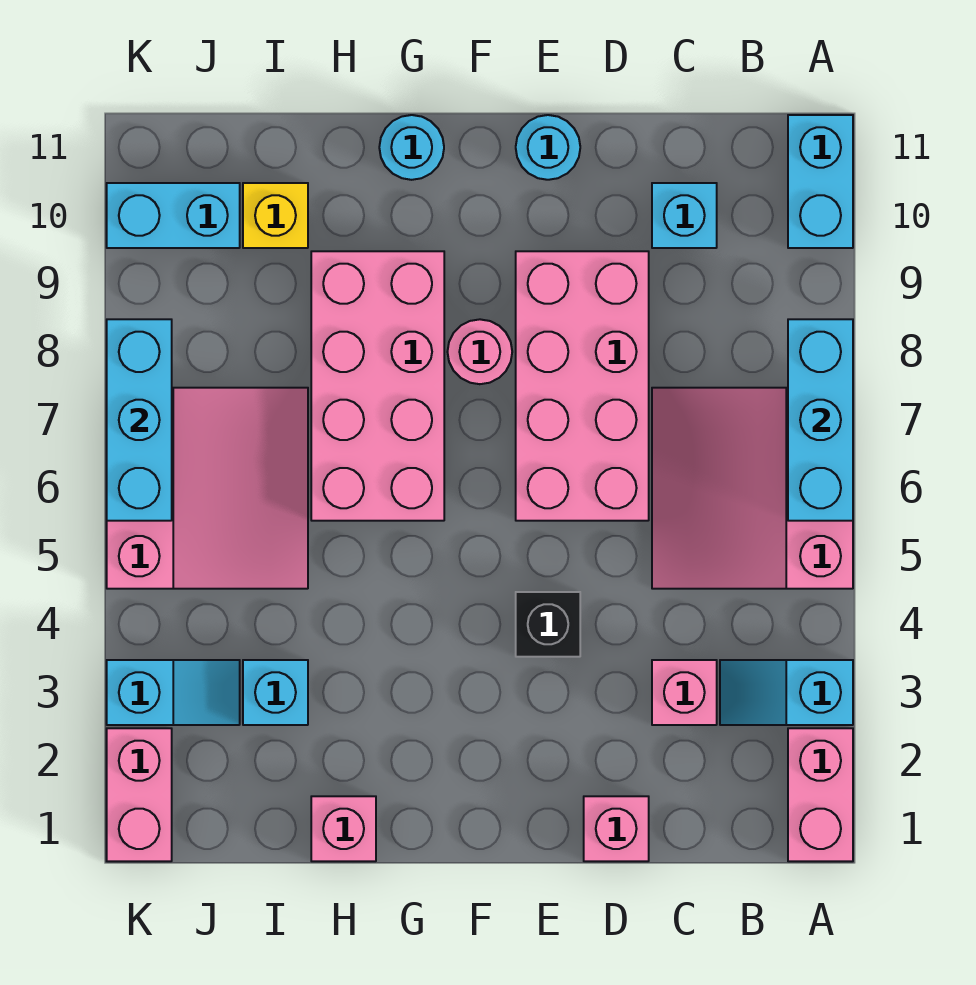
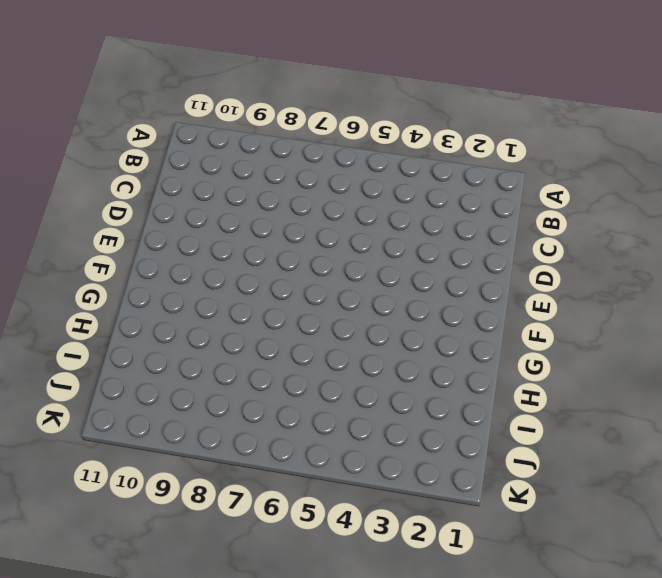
none -> pink brick A1:A2 level 1
none -> cyan slope A3:B3 level 1 top A
none -> pink slope A5:C7 level 1 top A

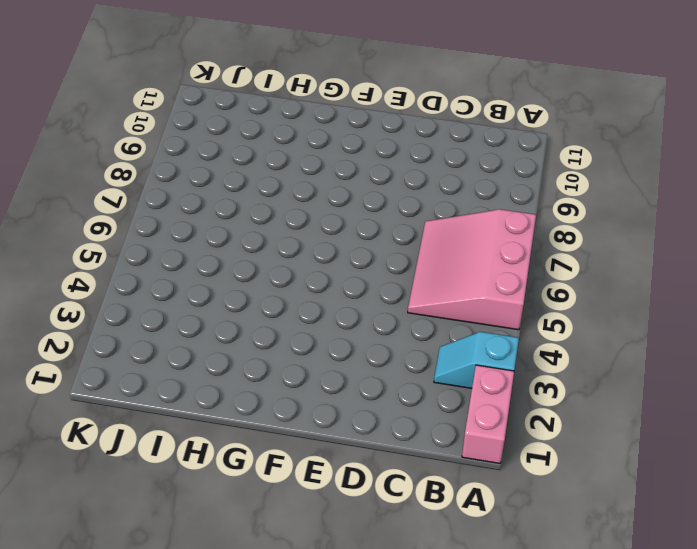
none -> cyan brick A10:A11 level 1
none -> pink brick C3 level 1
none -> cyan brick C10 level 1

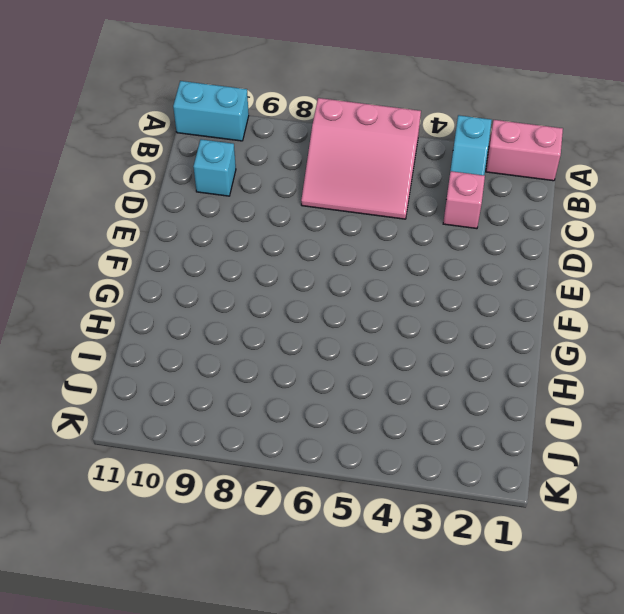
none -> pink brick D1 level 1
none -> pink brick D6:E9 level 1
none -> black brick E4 level 1

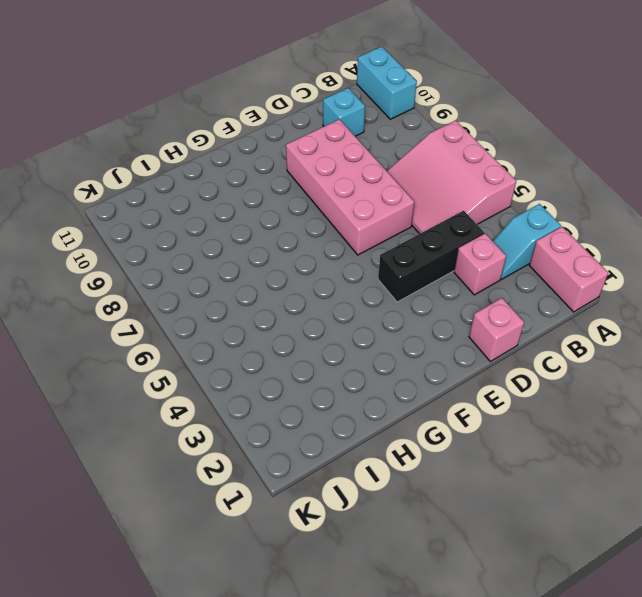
black brick C4:E4 level 1 -> black brick E4 level 1
none -> cyan round brick E11 level 1
none -> pink round brick F8 level 1
none -> pink brick G6:H9 level 1

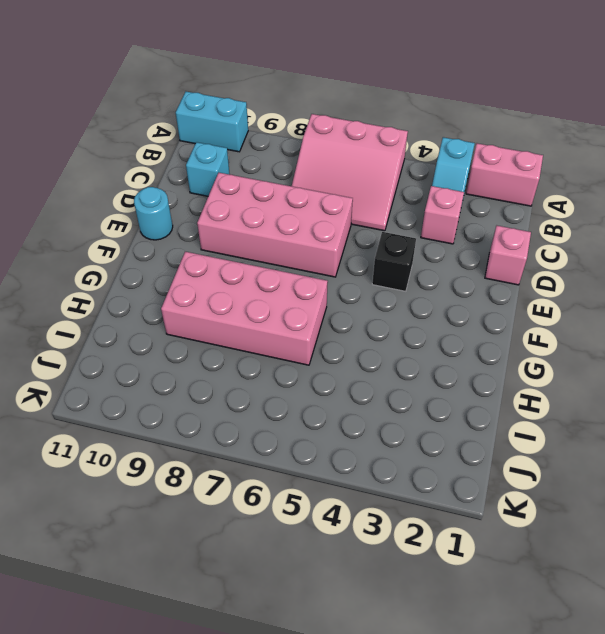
none -> pink round brick F8 level 1
none -> cyan round brick G11 level 1
none -> pink brick H1 level 1

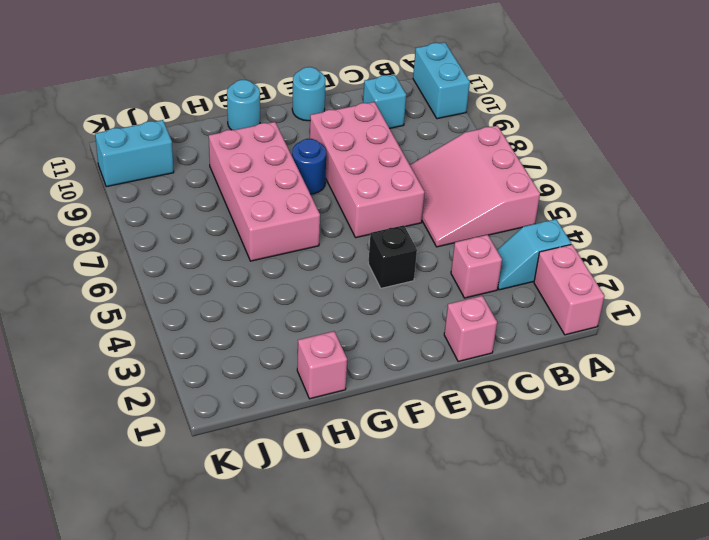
blue round brick F8 level 1 -> pink round brick F8 level 1
none -> cyan brick I3 level 1
none -> pink slope I5:K7 level 1 top K
none -> yellow brick I10 level 1

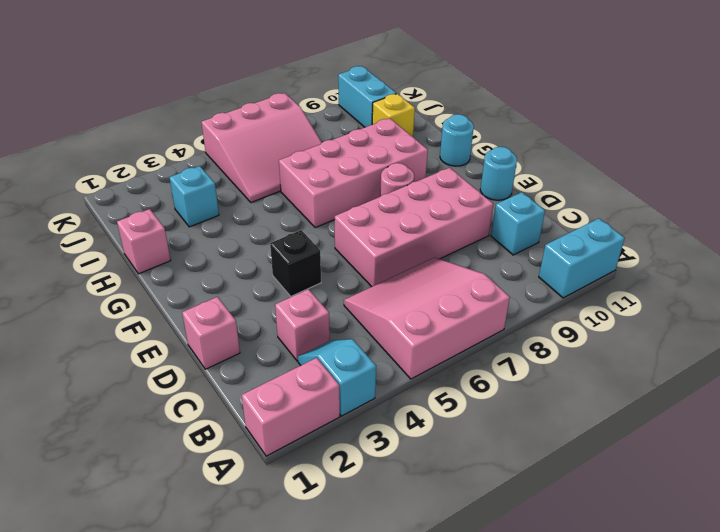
none -> cyan slope J3:K3 level 1 top K
none -> pink brick K1:K2 level 1
none -> cyan brick A6:A8 level 2

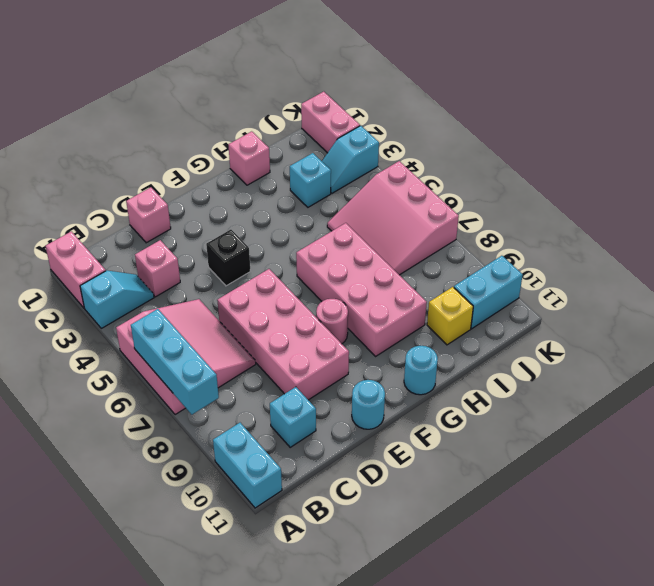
none -> cyan brick K6:K8 level 2

